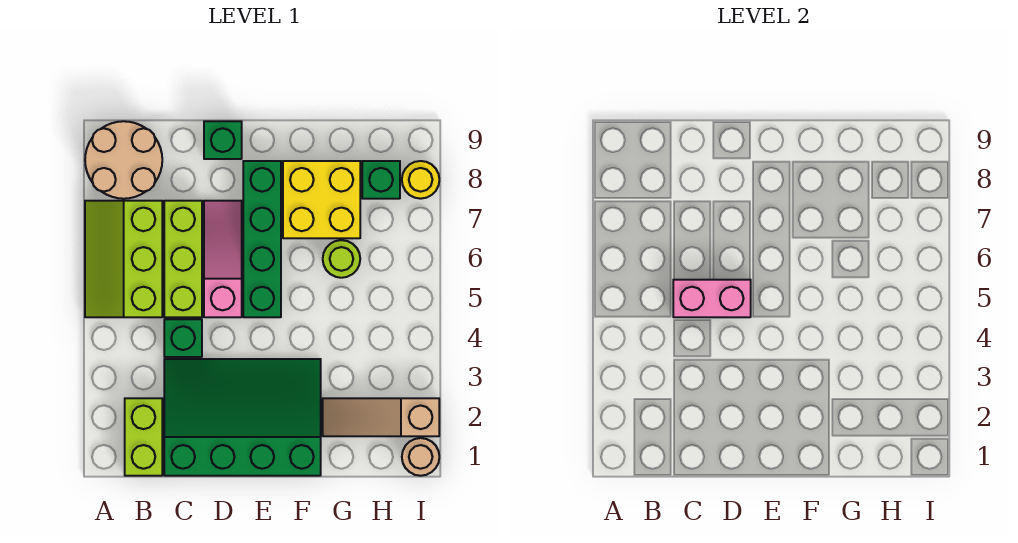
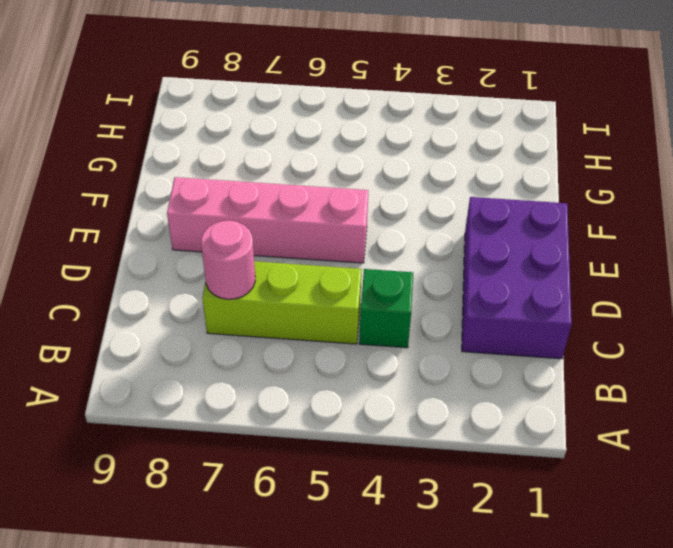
purple brick C1:E2 level 1 -> green slope C1:F3 level 1 top 1
pink round brick C7 level 2 -> none
pink brick E5:E8 level 1 -> green brick E5:E8 level 1
none -> lime slope A5:B7 level 1 top B
none -> tan round brick A8:B9 level 1
none -> lime brick B1:B2 level 1

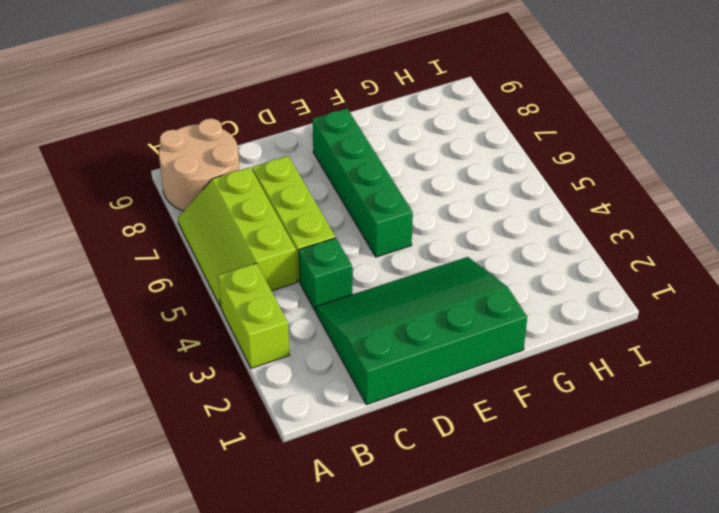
lime brick A3:A4 level 1 -> lime brick B1:B2 level 1
none -> pink slope D5:D7 level 1 top 5
none -> green brick D9 level 1
none -> yellow brick F7:G8 level 1

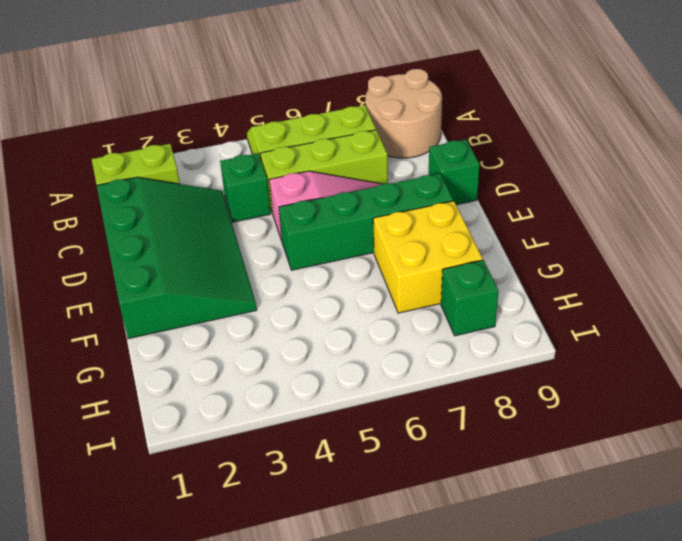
none -> tan slope G2:I2 level 1 top I
none -> lime round brick G6 level 1
none -> tan round brick I1 level 1

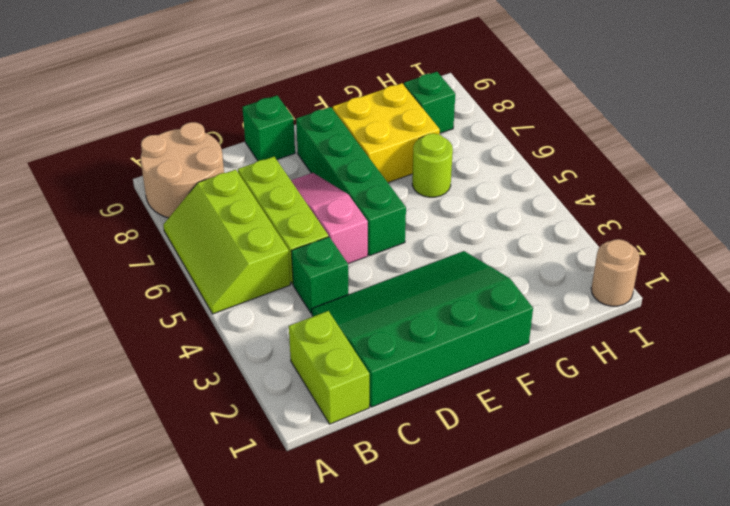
none -> tan slope G2:I2 level 1 top I
none -> yellow round brick I8 level 1
none -> pink brick C5:D5 level 2

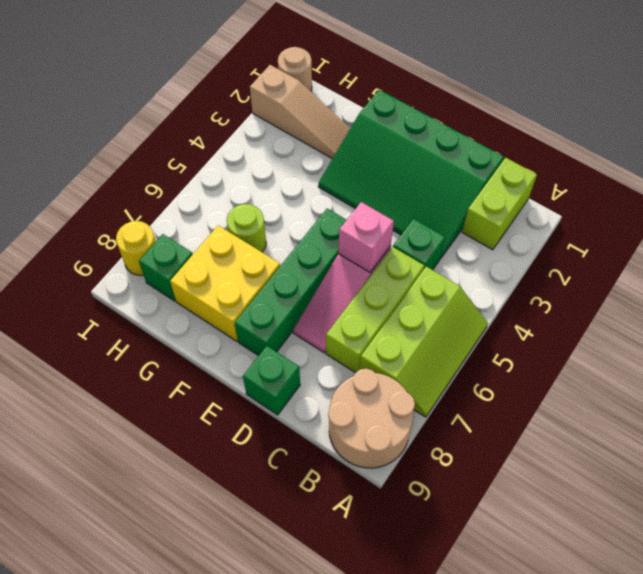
pink brick D5 level 2 -> pink brick C5:D5 level 2

